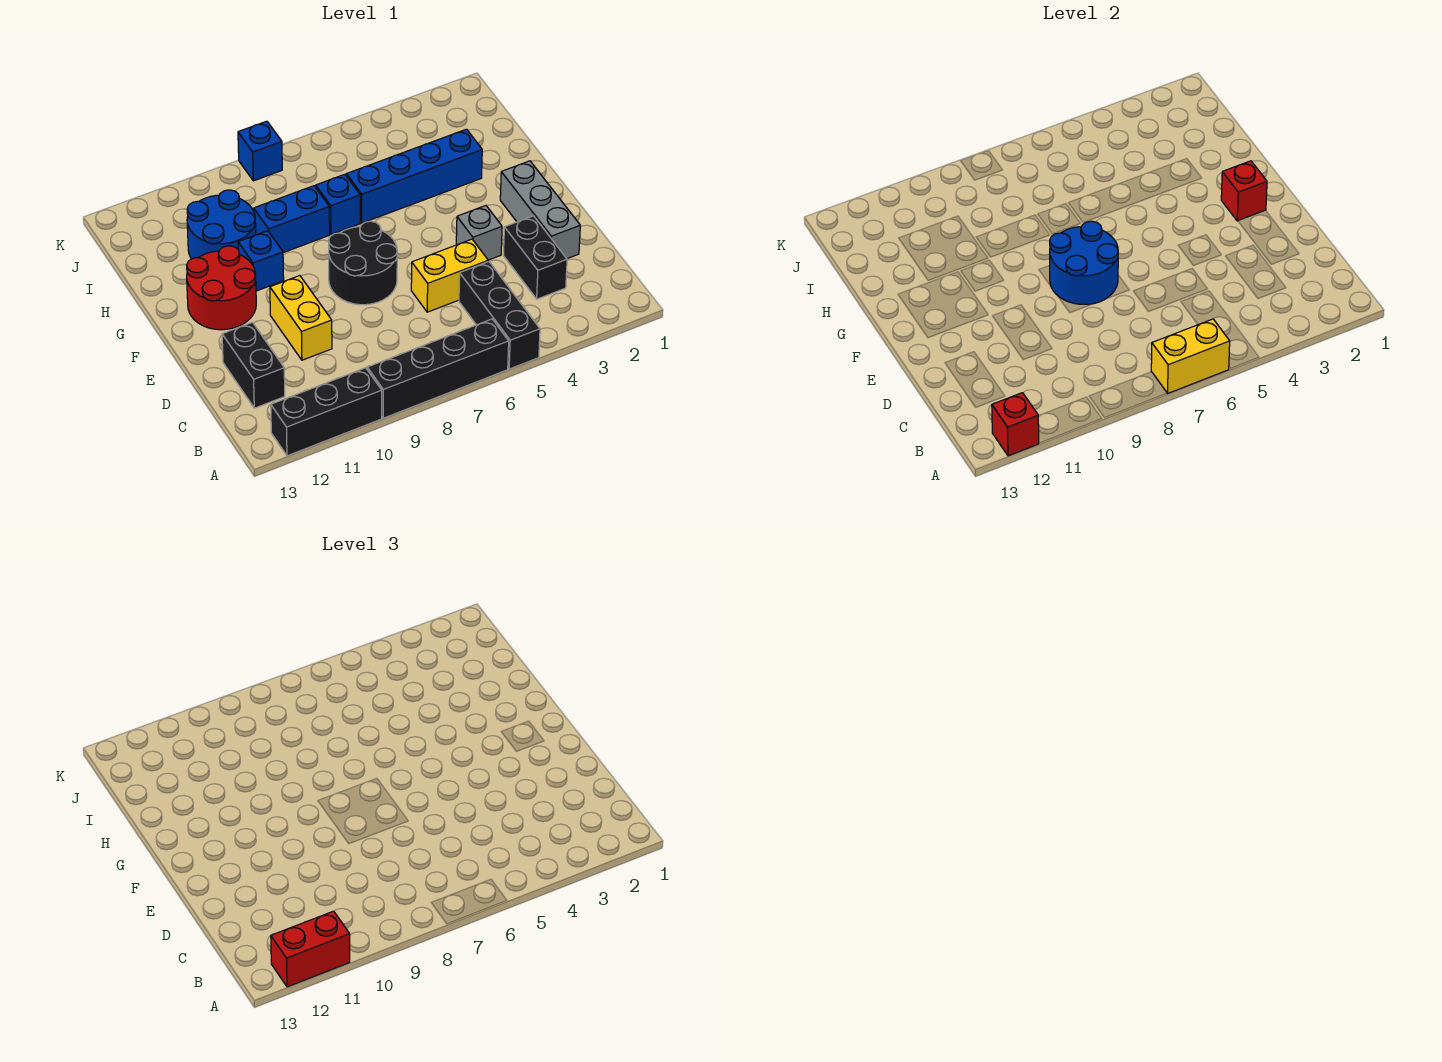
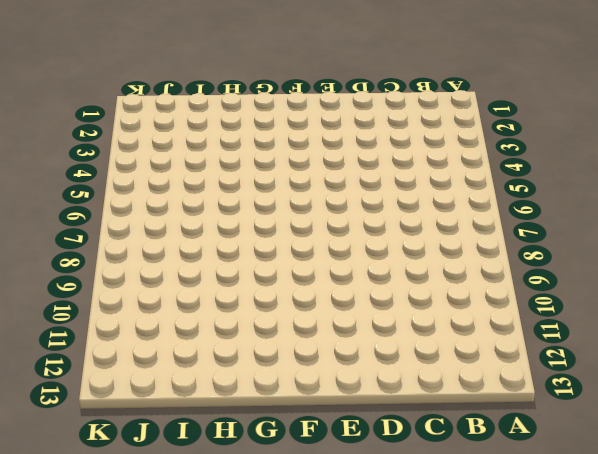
none -> black brick A5:C5 level 1
none -> black brick A6:A9 level 1
none -> black brick A10:A12 level 1

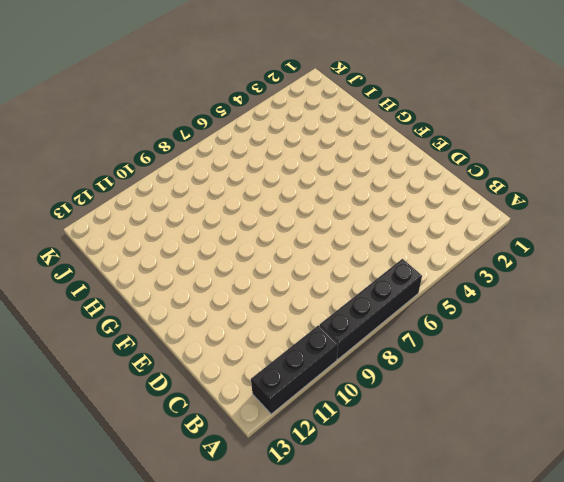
none -> black brick A5:C5 level 1
none -> black brick C3:D3 level 1
none -> black brick C12:D12 level 1

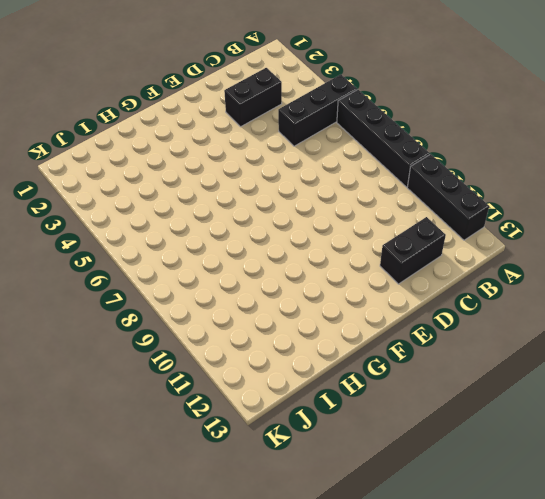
none -> grey brick D2:F2 level 1
none -> yellow brick D5:D6 level 1
none -> yellow brick D10:E10 level 1

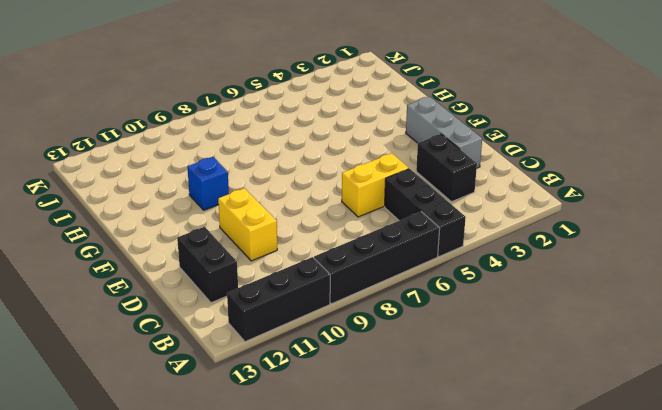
none -> grey brick E4 level 1
none -> black round brick E7:F8 level 1
none -> red round brick F11:G12 level 1

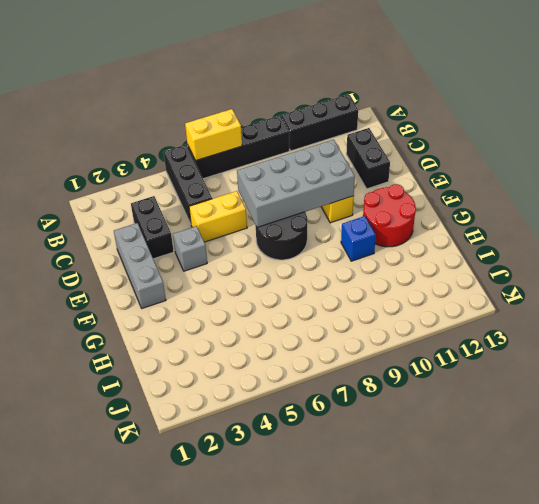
grey brick D7:E10 level 2 -> blue round brick E7:F8 level 2
none -> blue brick H3:H6 level 1
none -> blue brick H7 level 1
none -> blue brick H8:H9 level 1

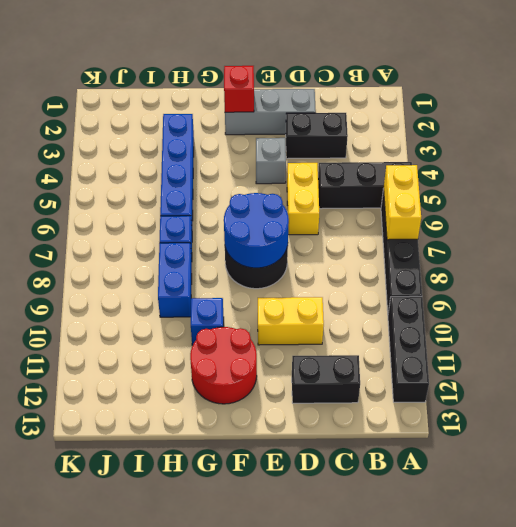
none -> blue round brick H10:I11 level 1
none -> blue brick K8 level 1
none -> red brick A12 level 2

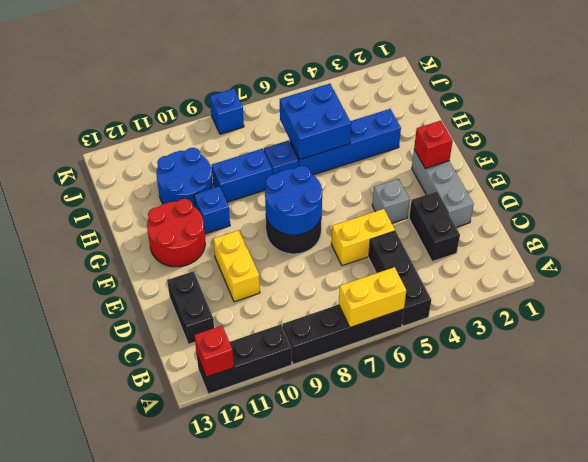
blue brick H5:I6 level 2 -> none
none -> red brick A11:A12 level 3

